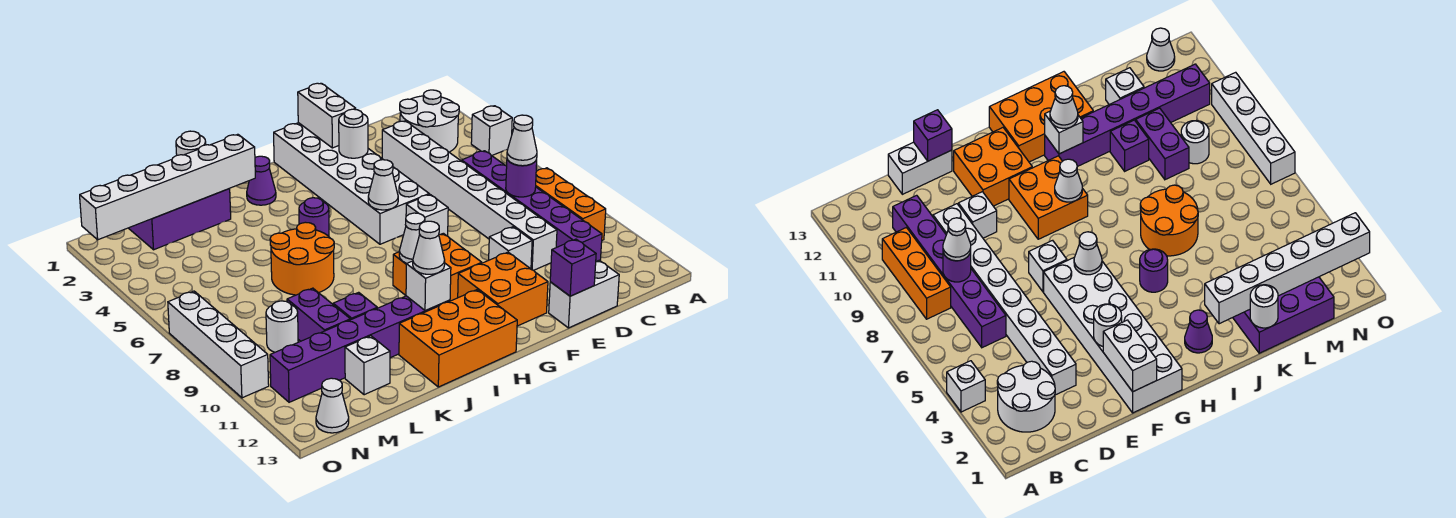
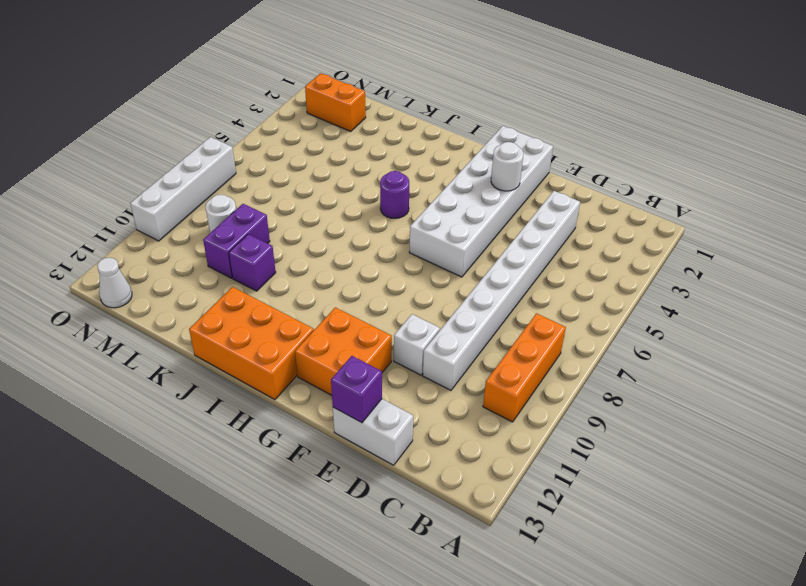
orange brick M2:N2 level 1 -> purple brick K1:M2 level 1
none -> white brick A4 level 1
none -> white round brick B2:C3 level 1
none -> purple brick C6:C11 level 1
none -> white brick F7 level 1

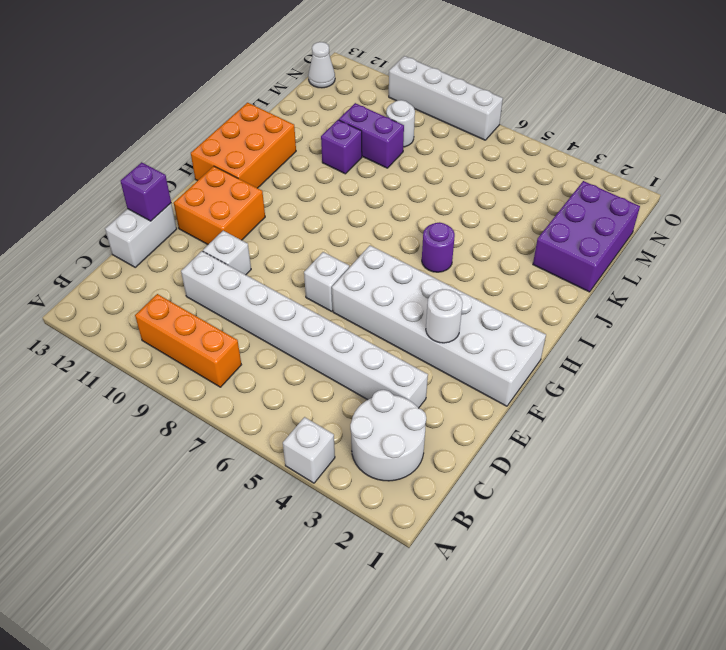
none -> purple brick C6:C11 level 1
none -> orange brick G9:H10 level 1
none -> purple cone I2 level 1
none -> purple brick I11:N11 level 1

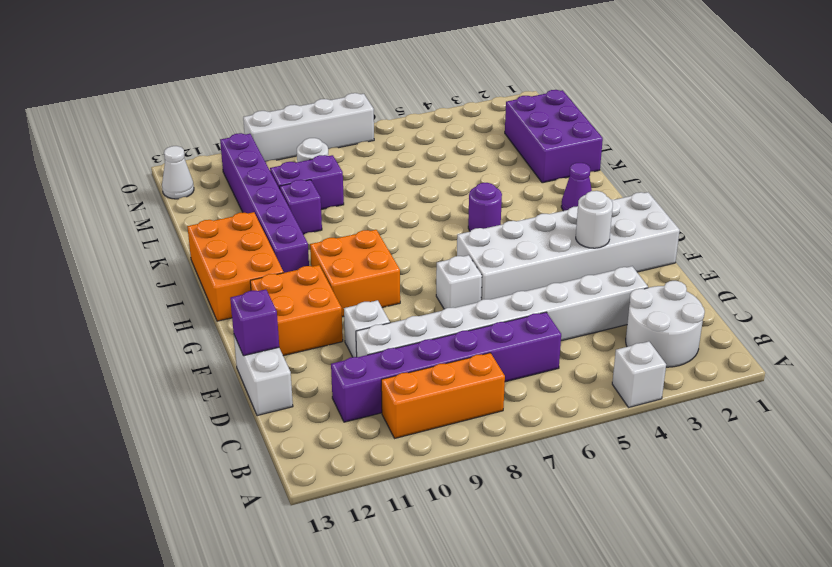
none -> orange round brick J6:K7 level 1
none -> white brick L12 level 1
none -> purple round brick C8 level 2
none -> white brick F1:F2 level 2

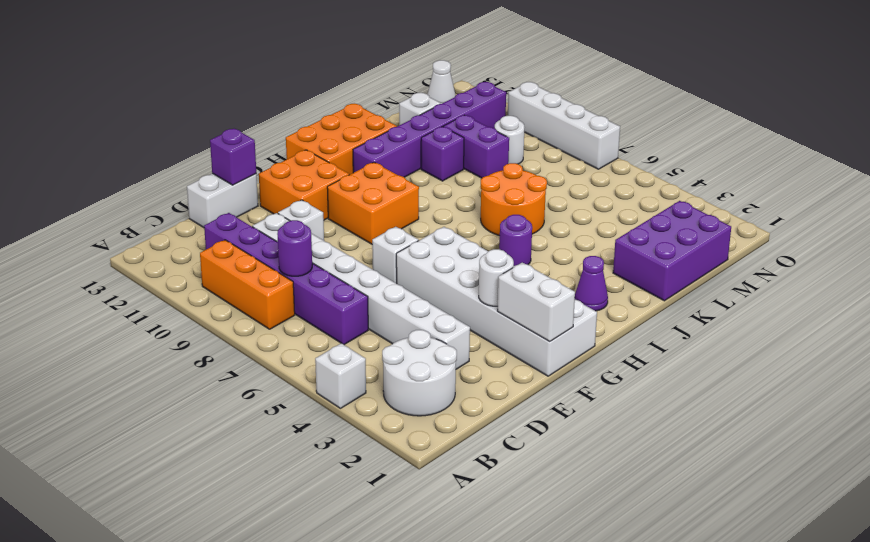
none -> white cone G6 level 2
none -> white cone H9 level 2
none -> white brick I11 level 2
none -> white brick J2:O2 level 2

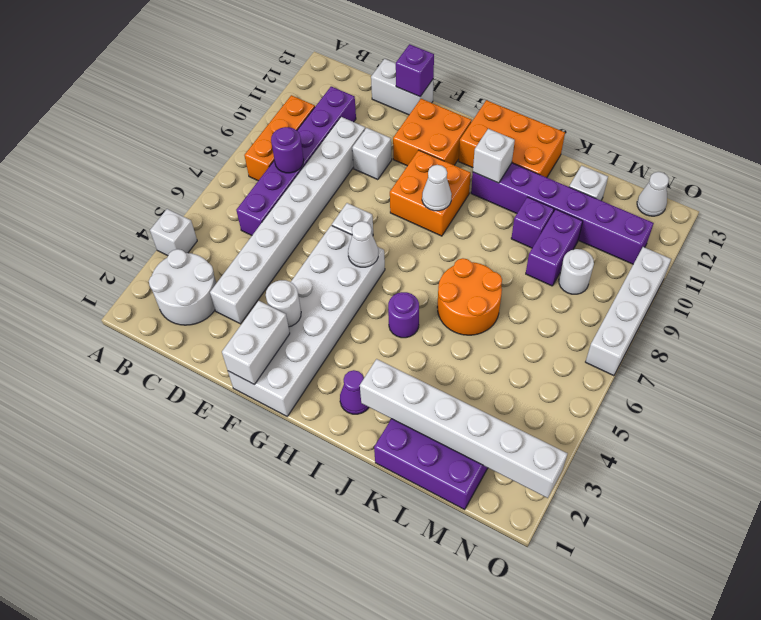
none -> white round brick K1 level 2
none -> white cone C8 level 3
none -> white cone I11 level 3

